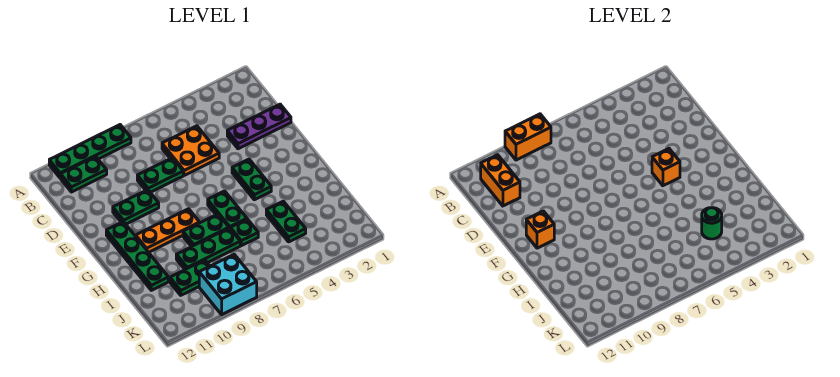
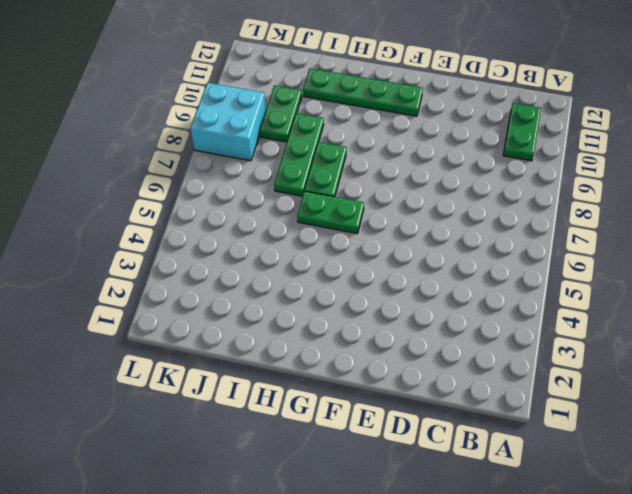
none -> green plate A8:A11 level 1
none -> orange plate C5:D6 level 1
none -> purple plate D1:D3 level 1

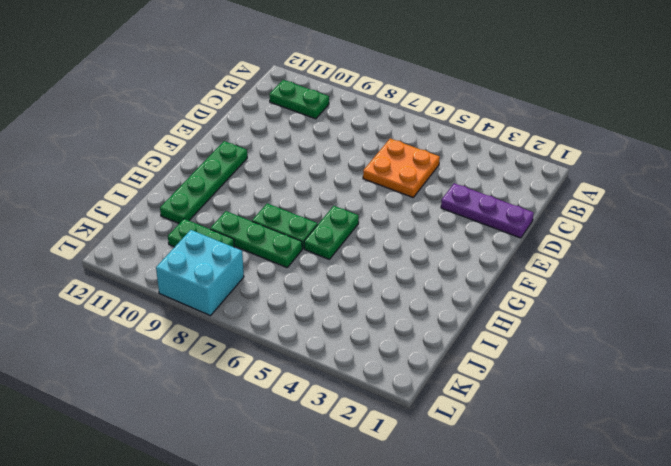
none -> green plate A8:A11 level 1
none -> green plate D7:D8 level 1
none -> green plate E9:E10 level 1

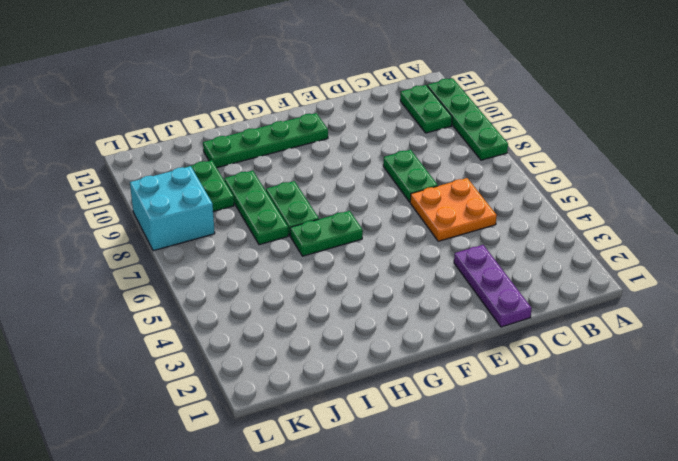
none -> green plate E9:E10 level 1
none -> green plate F4:G4 level 1
none -> orange plate G8:G10 level 1

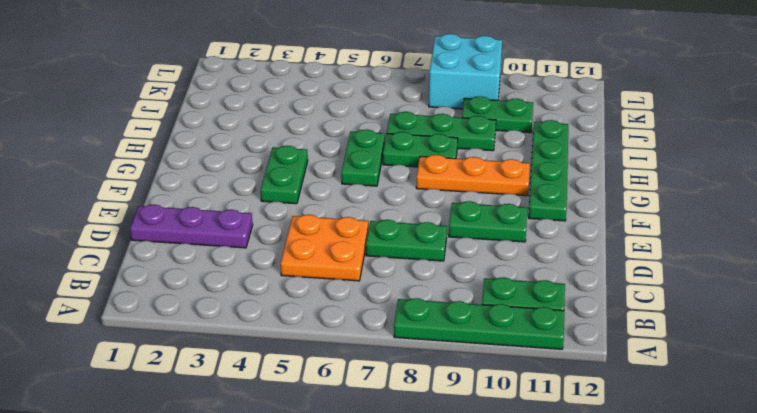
none -> green plate I4:J4 level 1
none -> green plate I6 level 1
none -> orange brick A8:A9 level 2

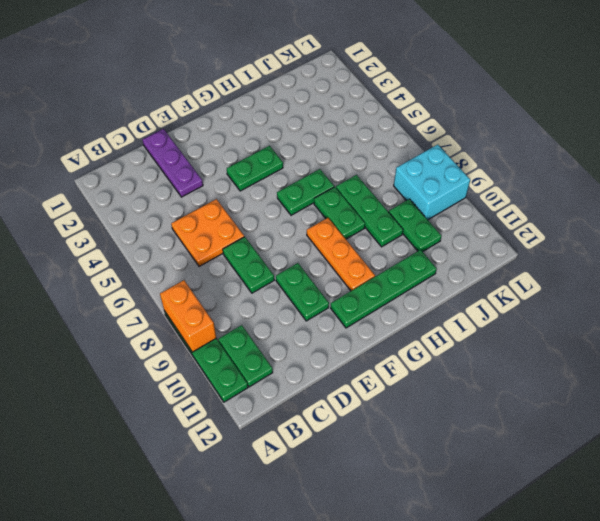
none -> green plate I4:J4 level 1
none -> green plate I6 level 1
none -> orange brick B11:C11 level 2

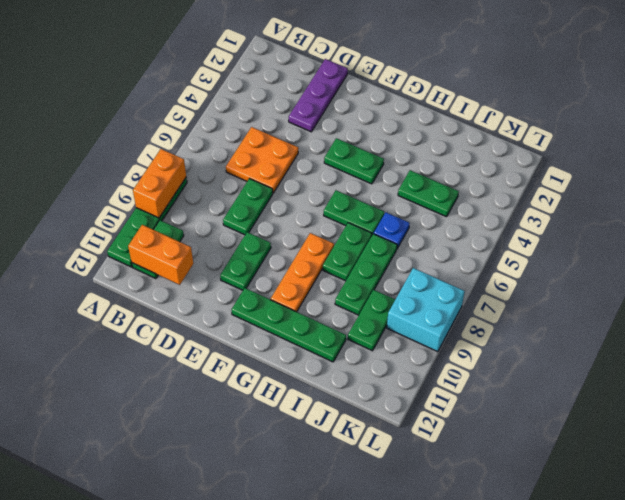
blue plate I6 level 1 -> green plate I6 level 1
none -> orange brick F4 level 2
none -> orange brick F11 level 2
none -> green round brick J4 level 2

